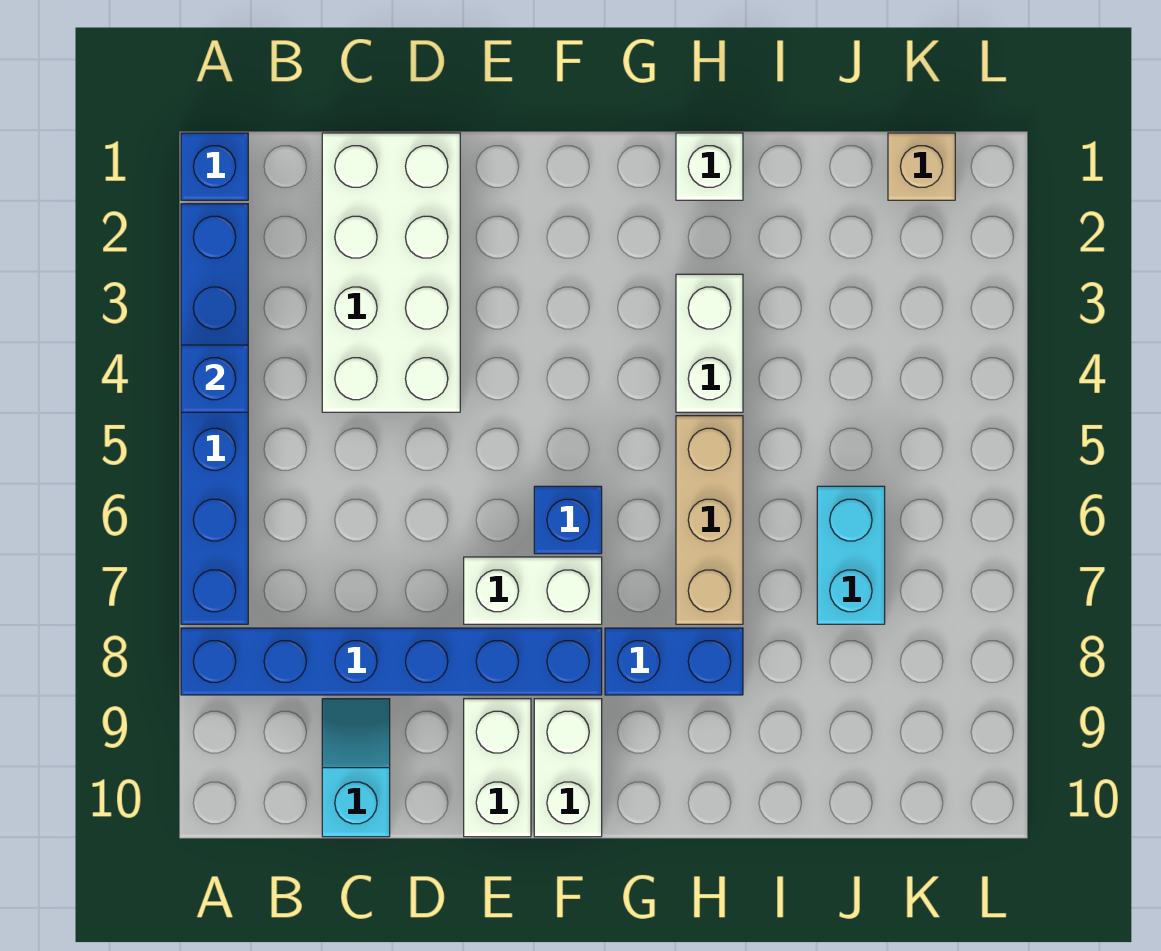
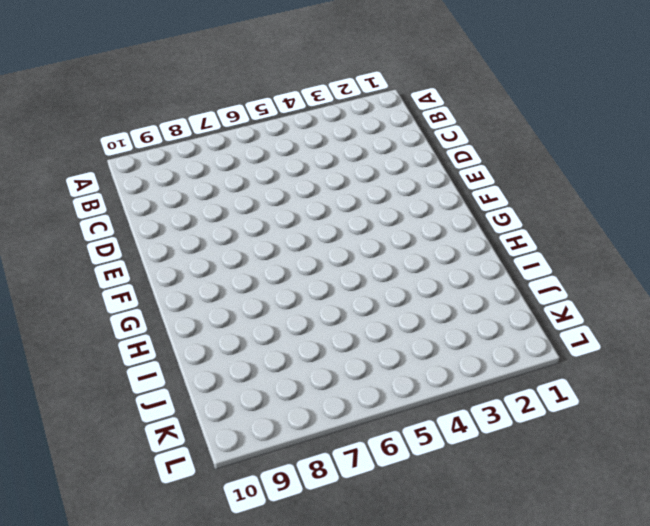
none -> blue brick A1 level 1
none -> blue brick A2:A7 level 1
none -> blue brick A8:F8 level 1

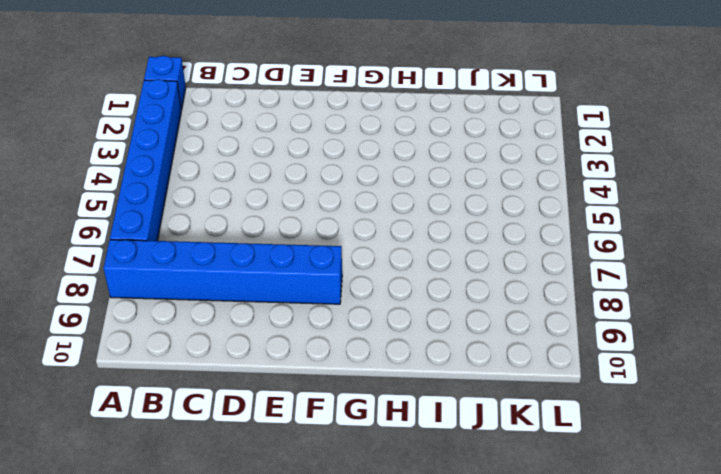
none -> white brick C1:D4 level 1
none -> cyan slope C9:C10 level 1 top 10
none -> white brick E7:F7 level 1

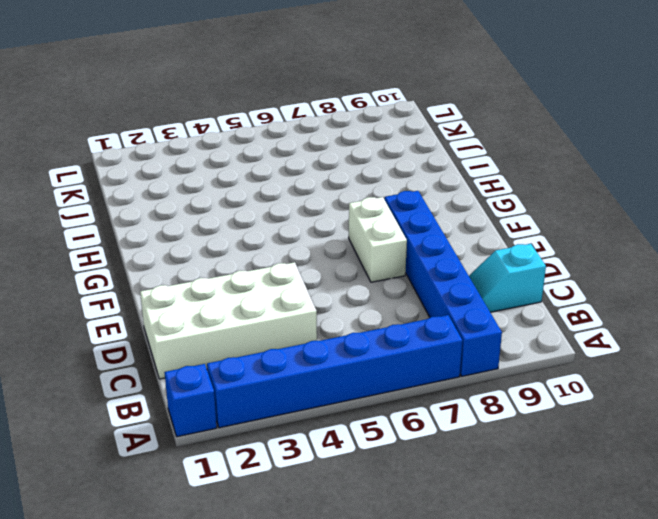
none -> white brick E9:E10 level 1
none -> blue brick F6 level 1
none -> white brick F9:F10 level 1

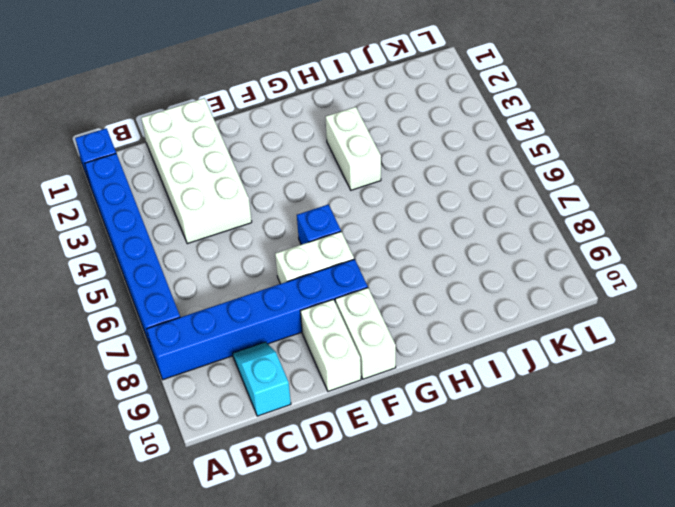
none -> blue brick G8:H8 level 1
none -> white brick H1 level 1
none -> tan brick H5:H7 level 1

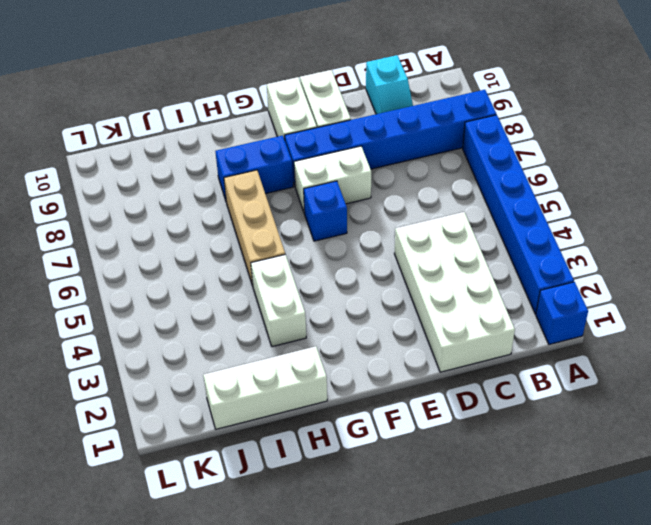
white brick H1:J1 level 1 -> white brick H1 level 1
none -> cyan brick J6:J7 level 1
none -> tan brick K1 level 1
none -> blue brick A4 level 2

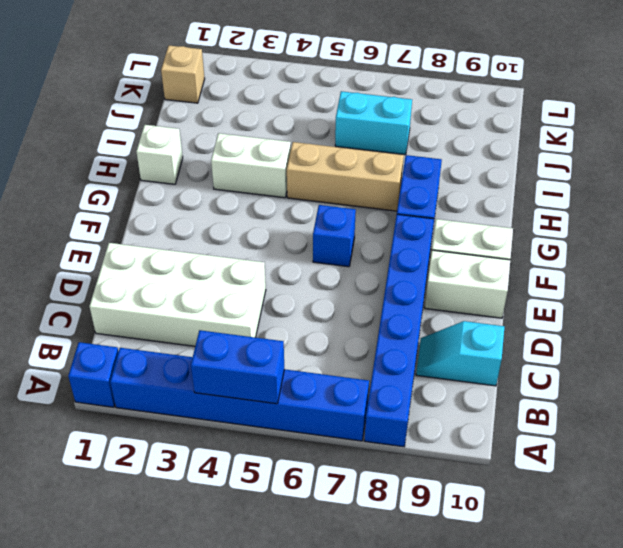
blue brick A4:A5 level 2 -> blue brick A4 level 2
none -> white brick E7:F7 level 1

